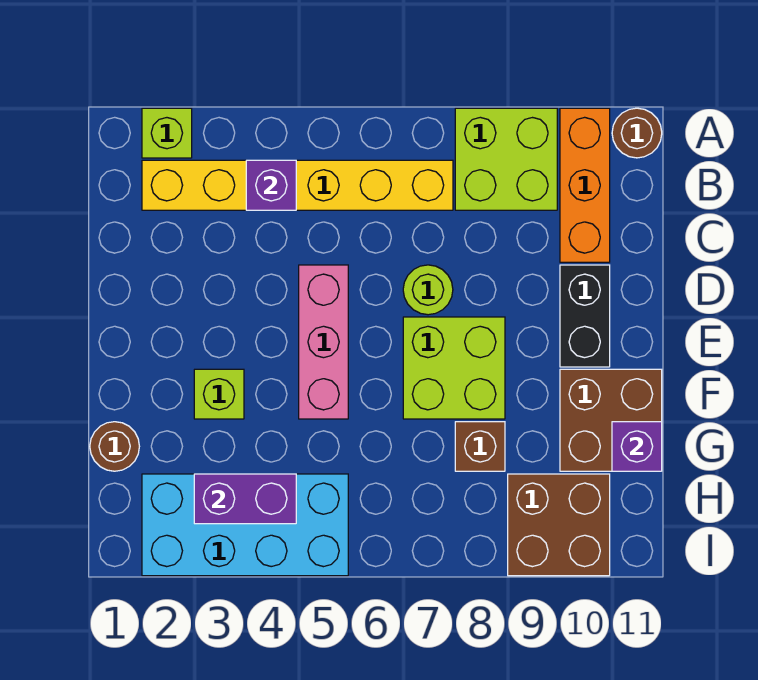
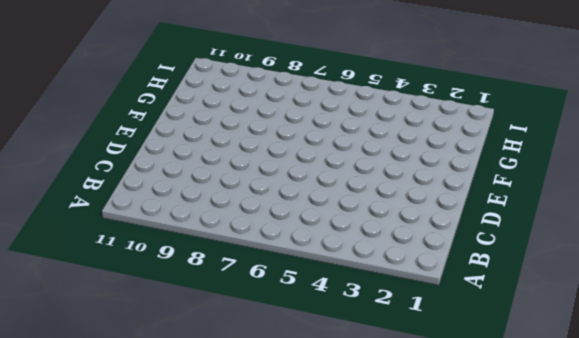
none -> lime brick A2 level 1
none -> lime brick A8:B9 level 1
none -> orange brick A10:C10 level 1

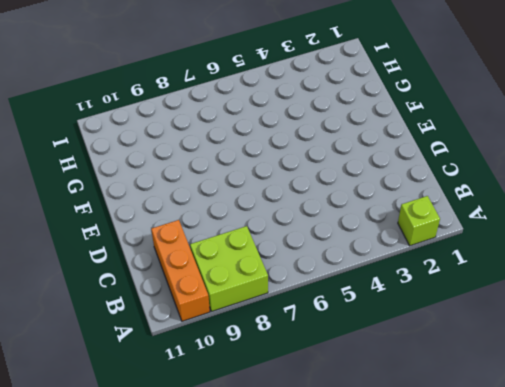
none -> brown round brick A11 level 1
none -> yellow brick B2:B7 level 1
none -> pink brick D5:F5 level 1

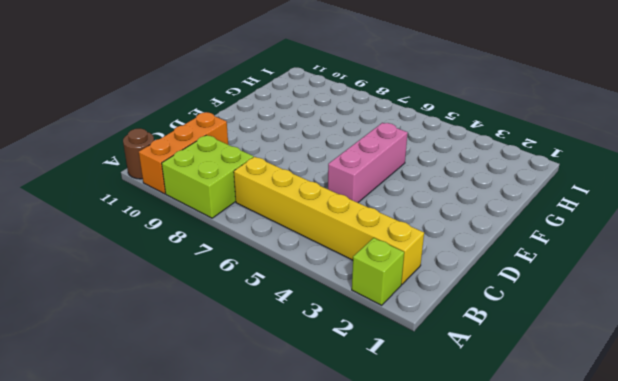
none -> lime round brick D7 level 1
none -> black brick D10:E10 level 1
none -> lime brick E7:F8 level 1

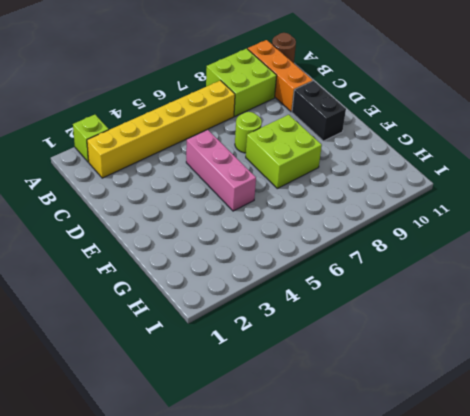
none -> lime brick F3 level 1
none -> brown brick F10:G11 level 1
none -> brown round brick G1 level 1

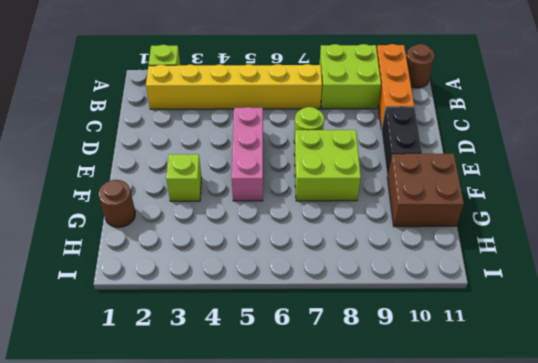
none -> brown brick G8 level 1
none -> cyan brick H2:I5 level 1
none -> brown brick H9:I10 level 1

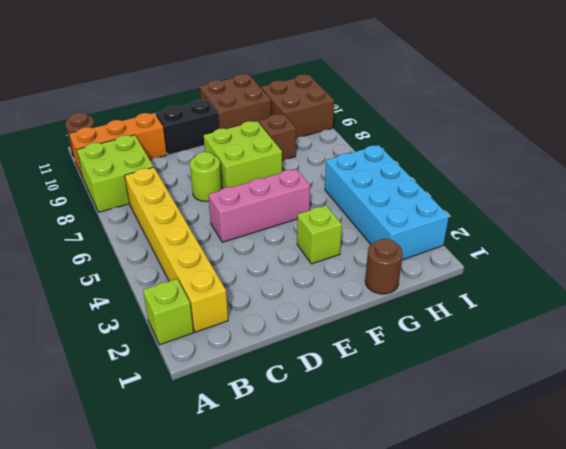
none -> purple brick B4 level 2
none -> purple brick G11 level 2
none -> purple brick H3:H4 level 2

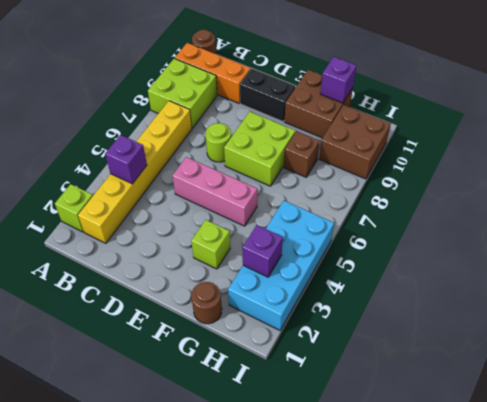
purple brick H3 level 2 -> purple brick H3:H4 level 2

